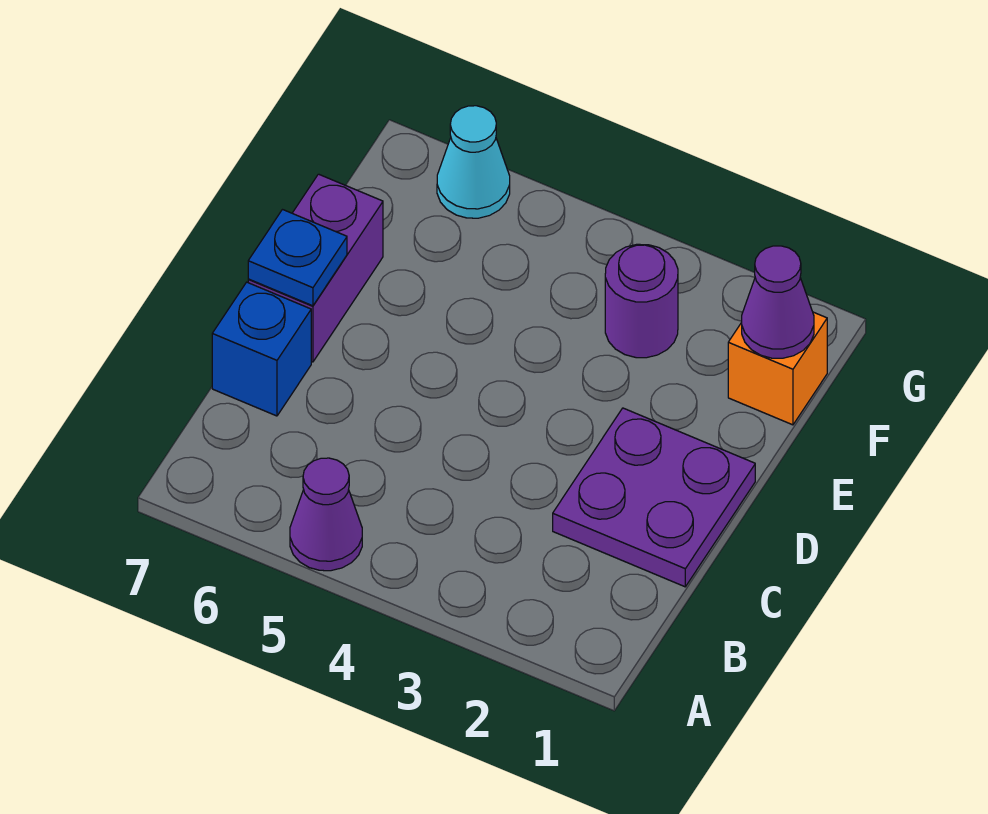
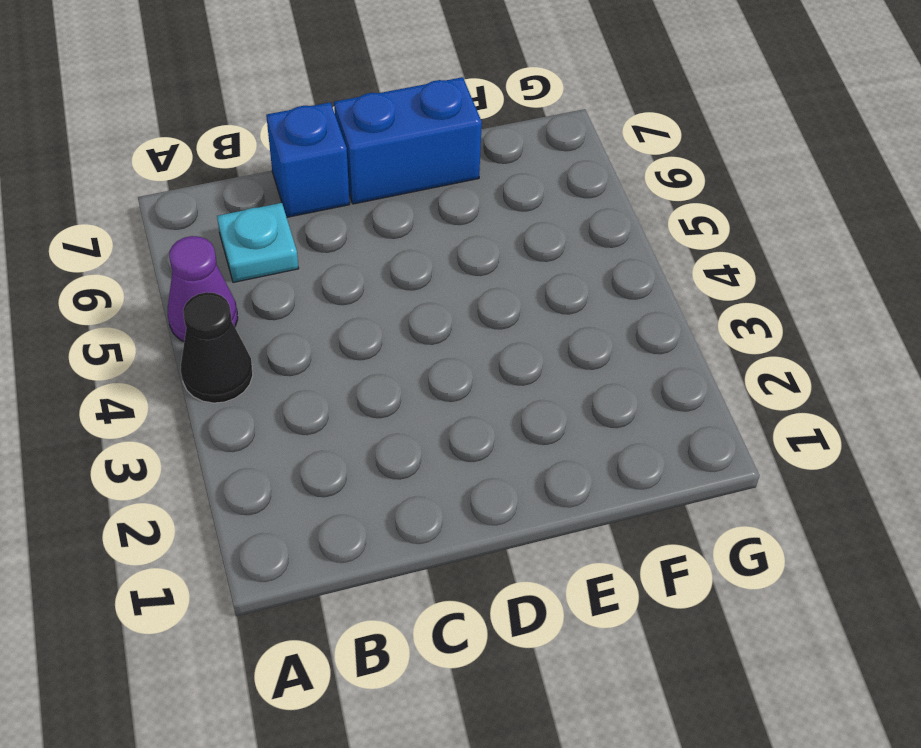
black cone A4 level 1 -> none
cyan plate B6 level 1 -> none
blue brick D7:E7 level 1 -> purple brick D7:E7 level 1
none -> purple plate C1:D2 level 1
none -> orange brick F1 level 1

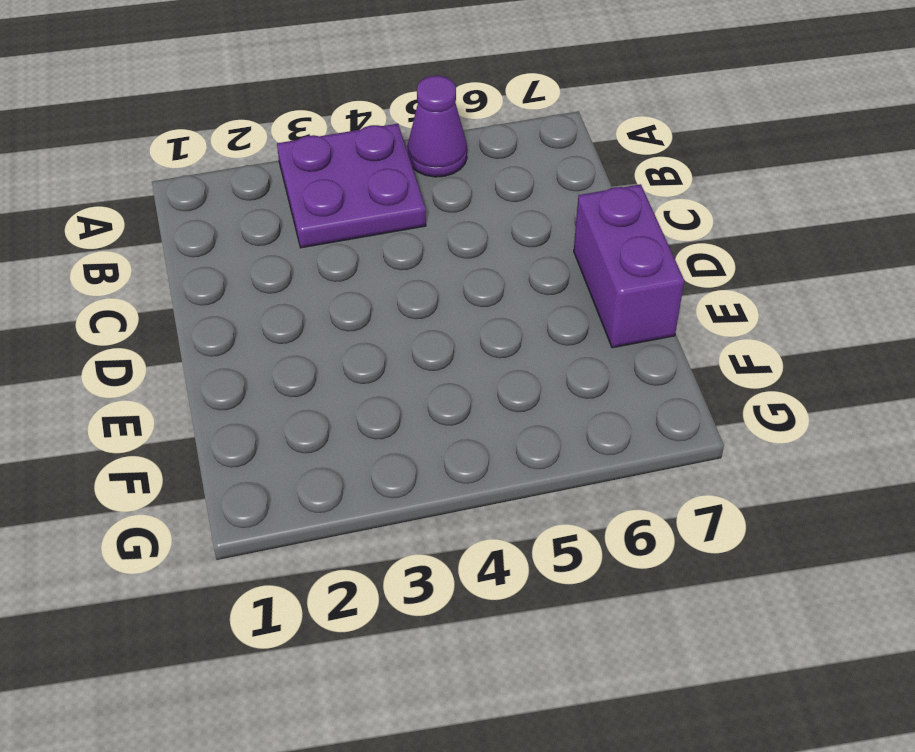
purple plate A3:B4 level 1 -> purple plate C1:D2 level 1
none -> blue brick C7 level 1
none -> orange brick F1 level 1

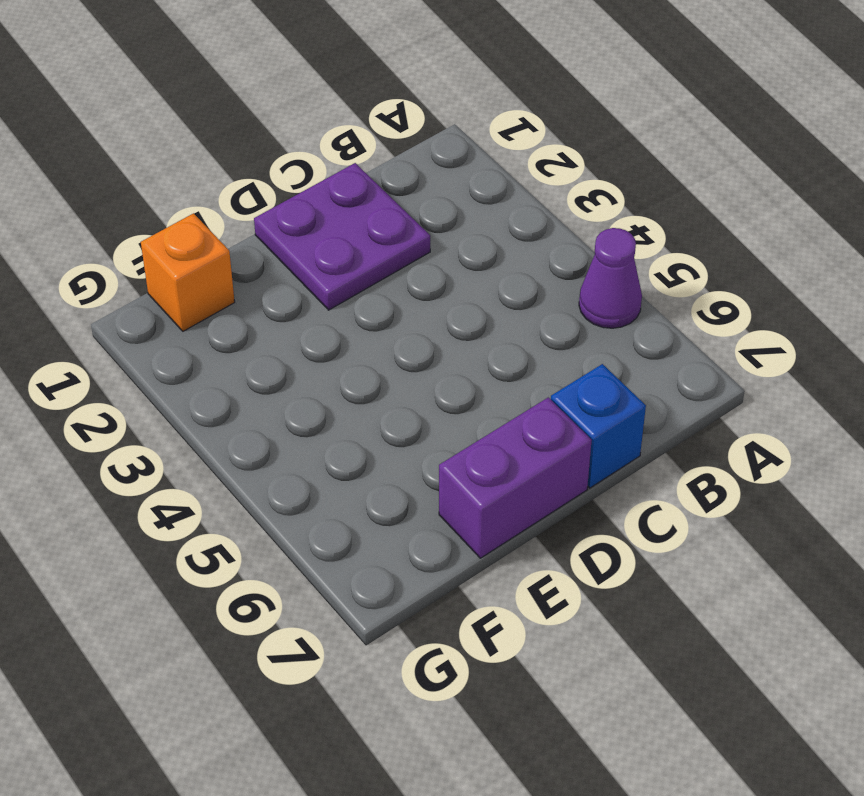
none -> purple round brick F3 level 1
none -> cyan cone G6 level 1

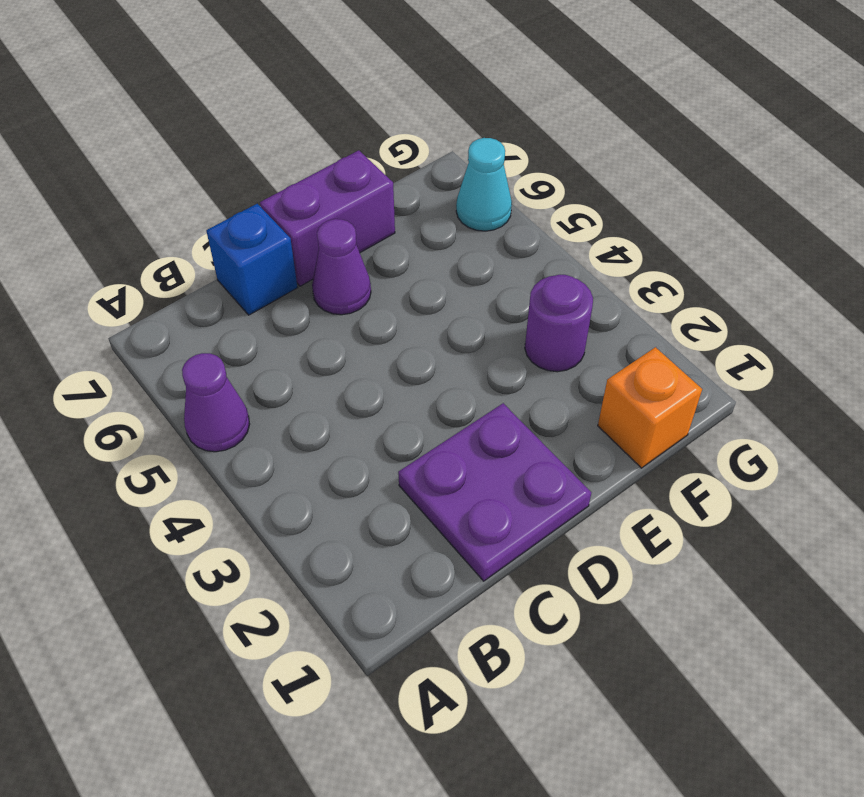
purple cone D6 level 1 -> purple cone F1 level 2
none -> blue plate D7 level 2

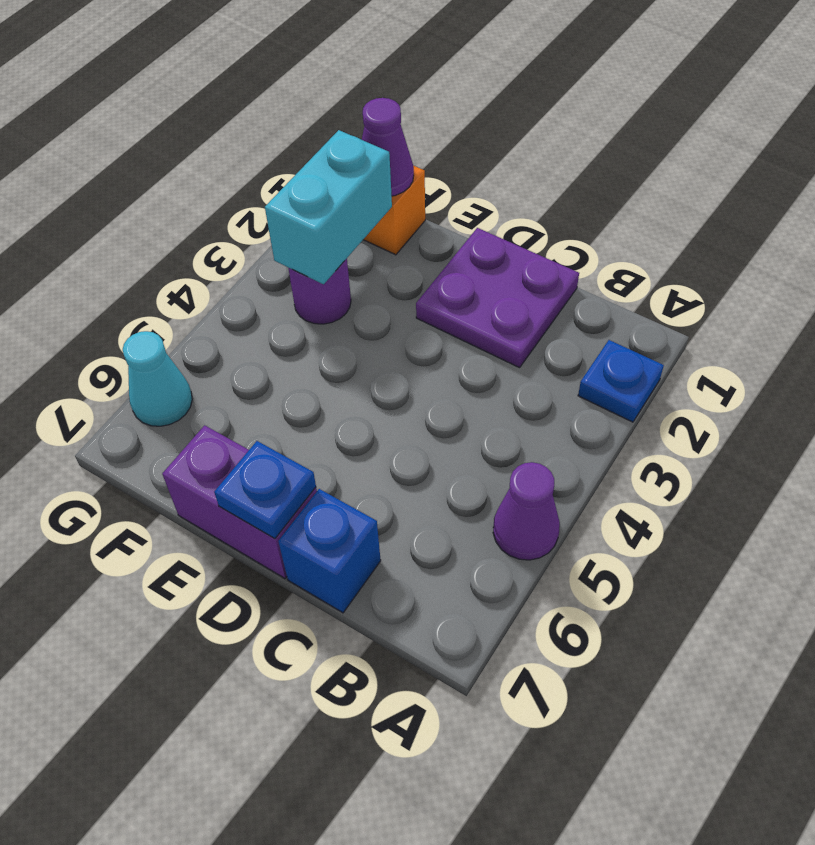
blue plate A2 level 1 -> none
cyan brick F2:F3 level 2 -> none

